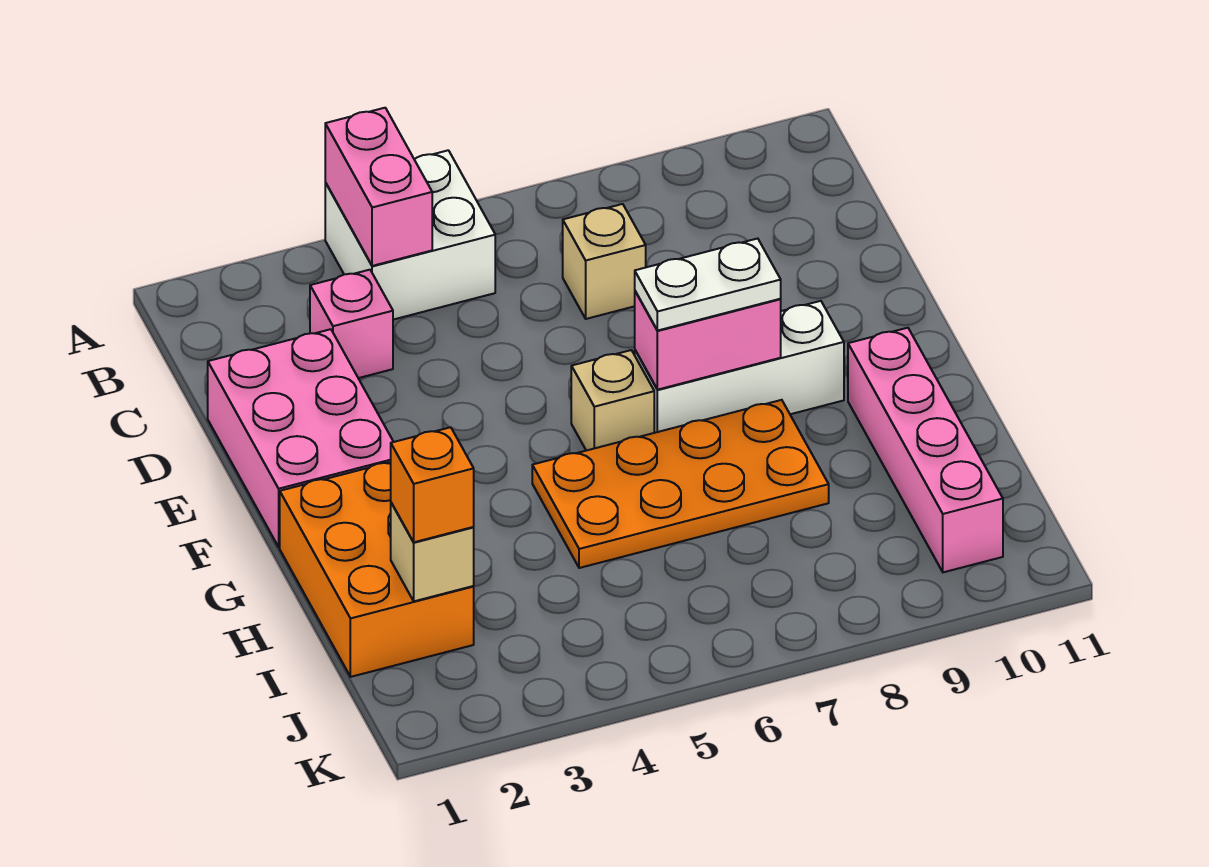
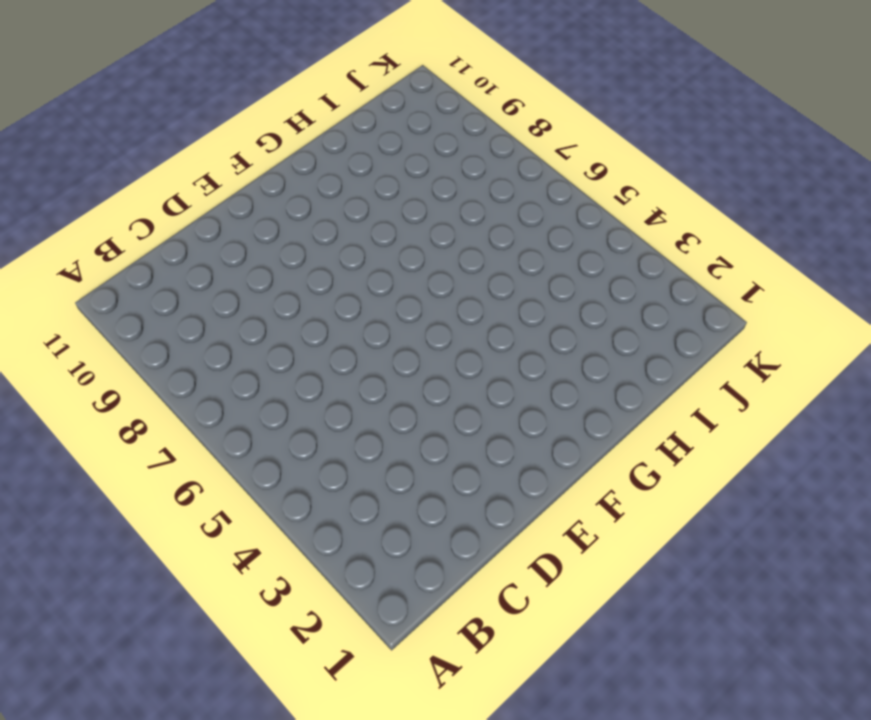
none -> white brick A4:B5 level 1
none -> pink brick C3 level 1
none -> tan brick C7 level 1

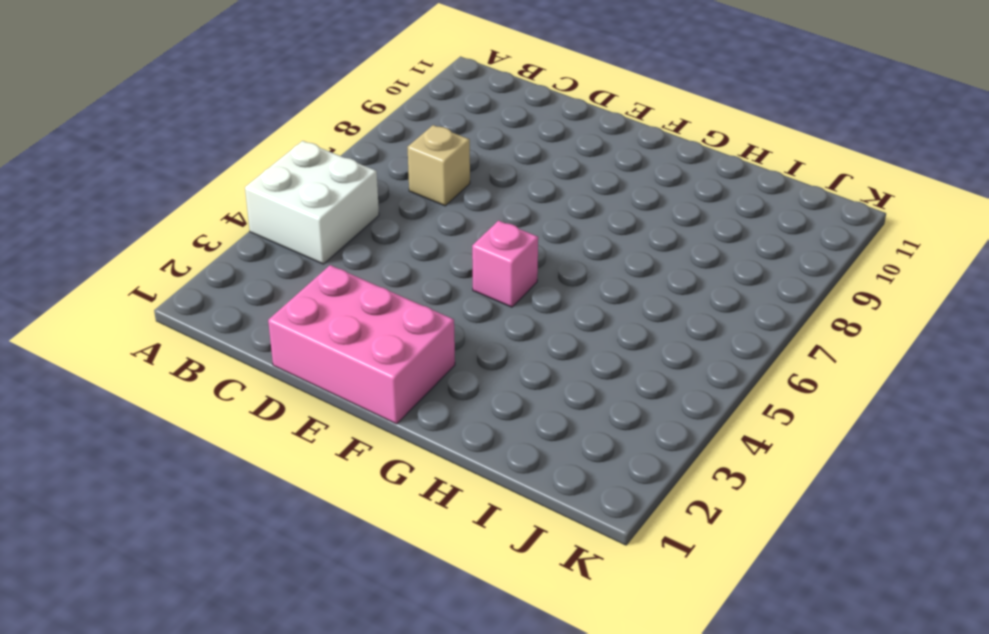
pink brick F5 level 1 -> pink brick C3 level 1
none -> tan brick F6 level 1
none -> white brick F7:F9 level 1
none -> orange brick G1:I2 level 1

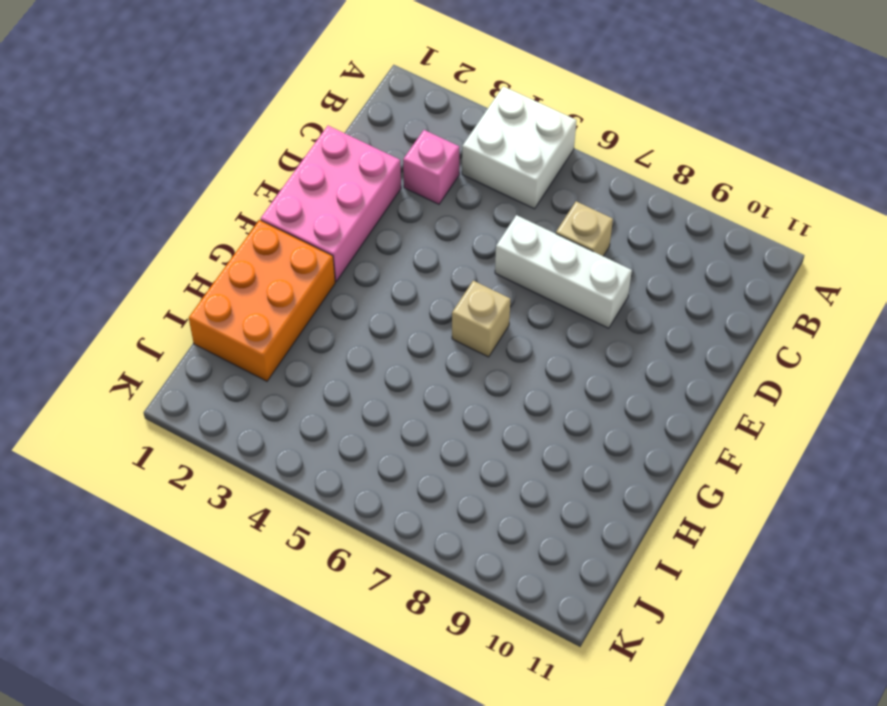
white brick D6:D8 level 1 -> white brick F7:F9 level 1
none -> orange plate G5:H8 level 1
none -> pink brick G10:J10 level 1
none -> pink brick A4:B4 level 2

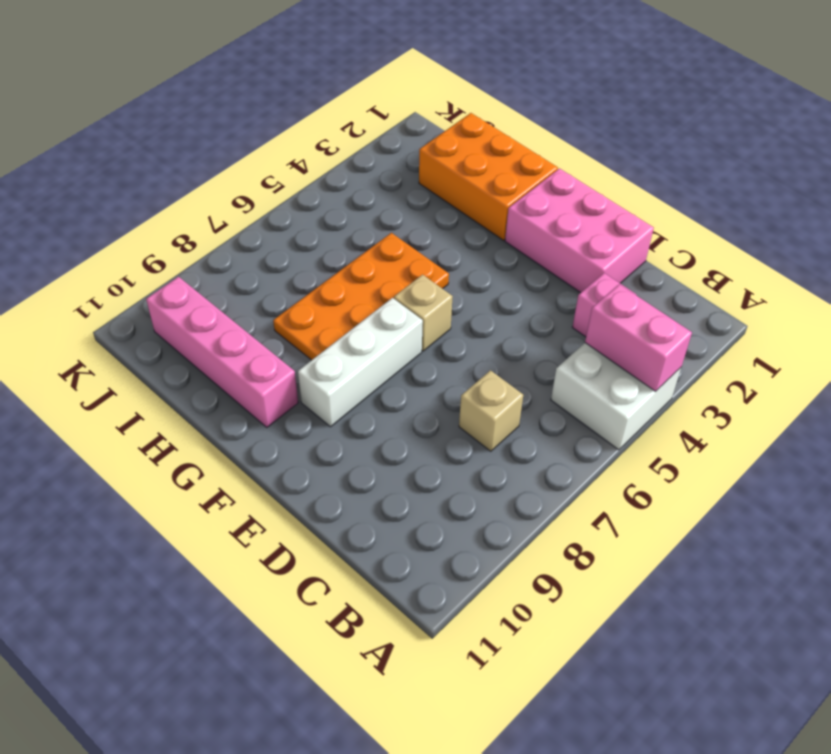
none -> pink brick F7:F8 level 2
none -> tan brick I2 level 2
none -> white plate F7:F8 level 3

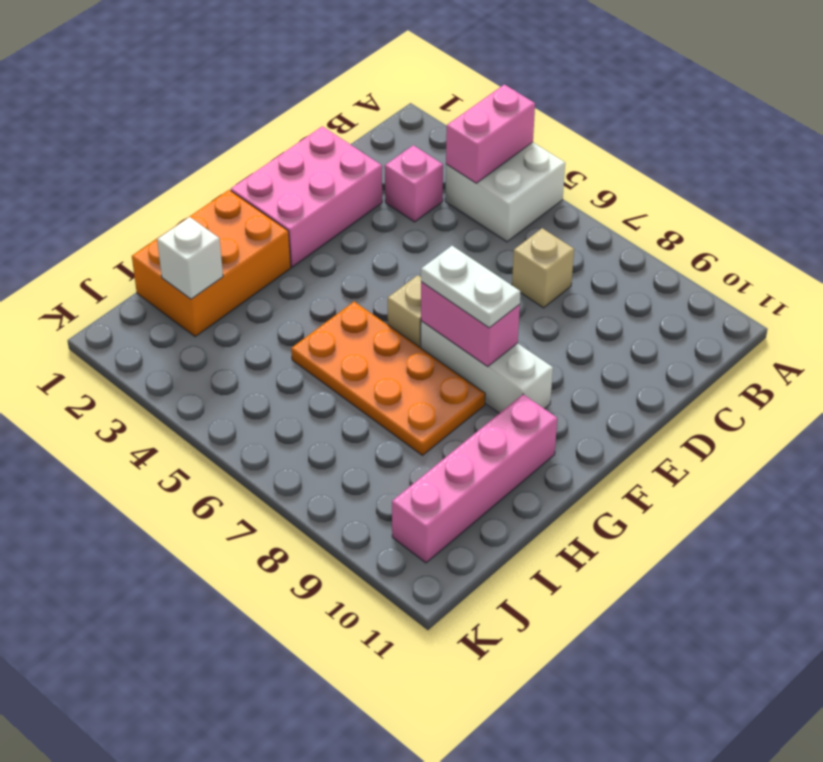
white brick I2 level 2 -> tan brick I2 level 2
none -> orange brick I2 level 3

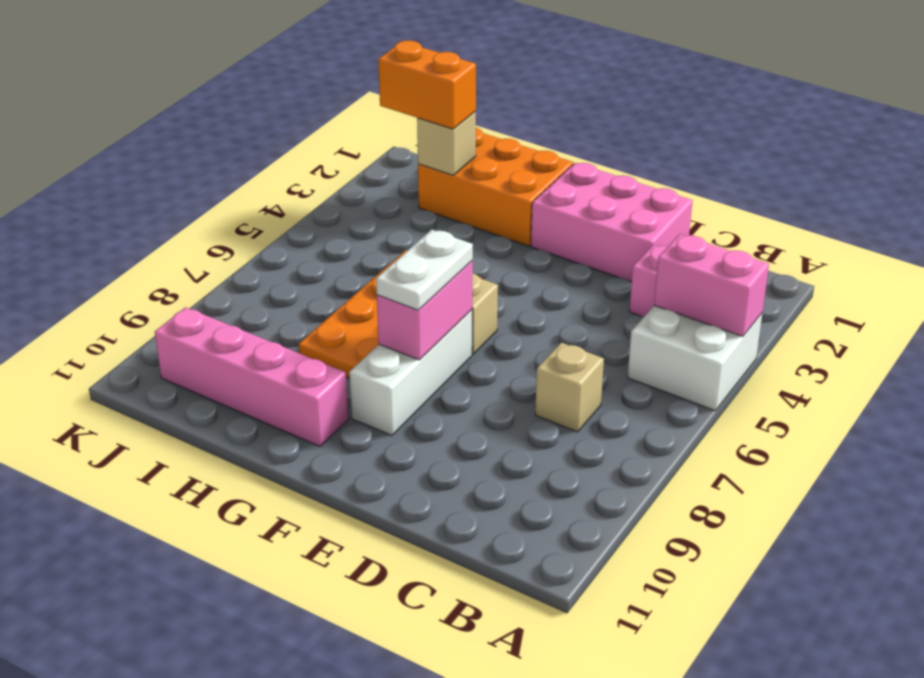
orange brick I2:J2 level 3 -> orange brick I2 level 3

